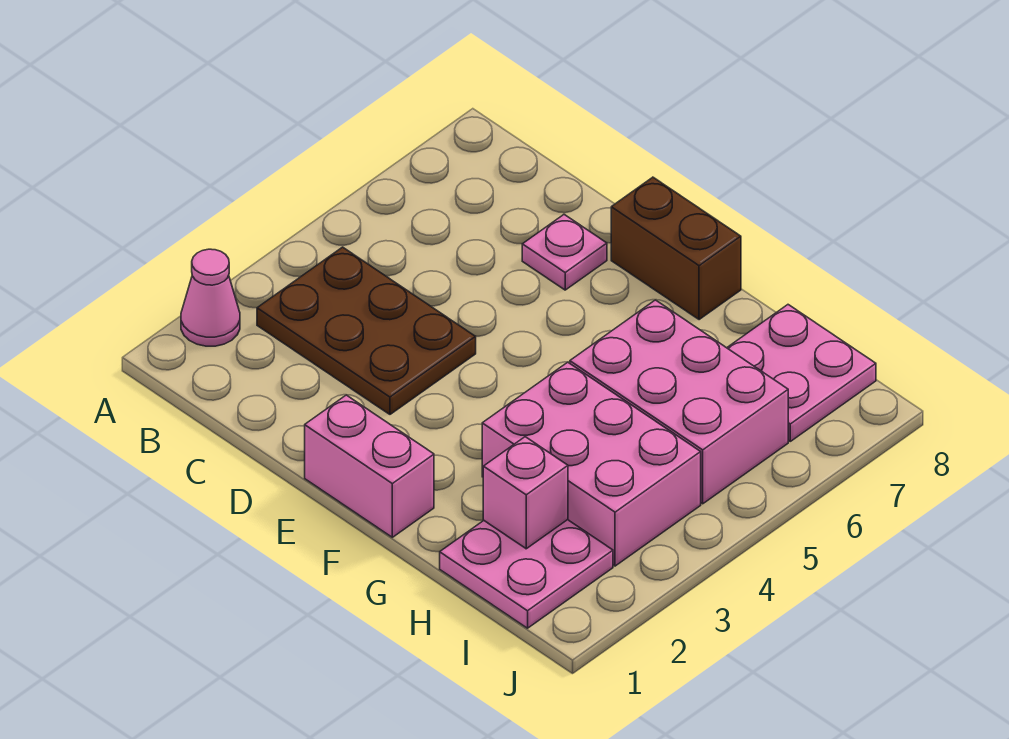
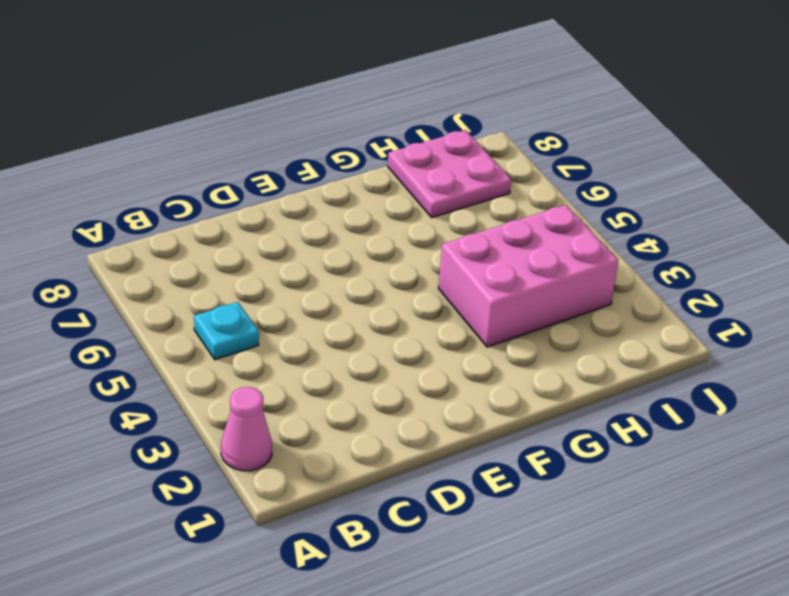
cyan plate B5 level 1 -> none
none -> brown plate B3:D4 level 1
none -> pink plate D7 level 1

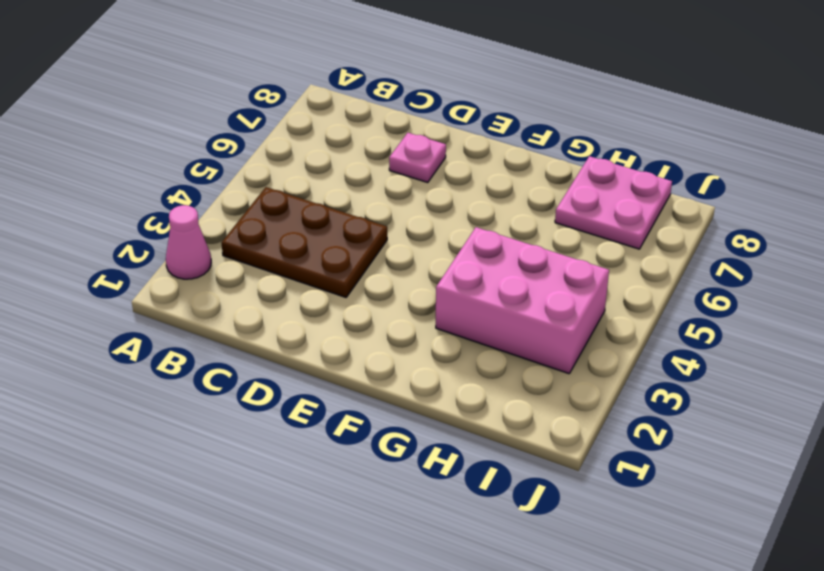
none -> pink brick E1:F1 level 1
none -> brown brick E8:F8 level 1

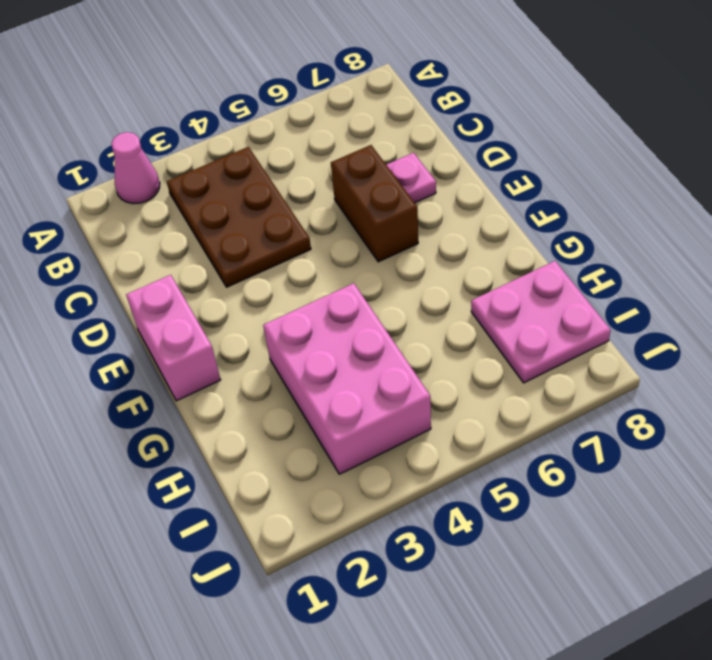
brown brick D6:E6 level 1 -> brown brick E8:F8 level 1
none -> pink brick G5:I6 level 1
none -> pink plate H1:I2 level 1

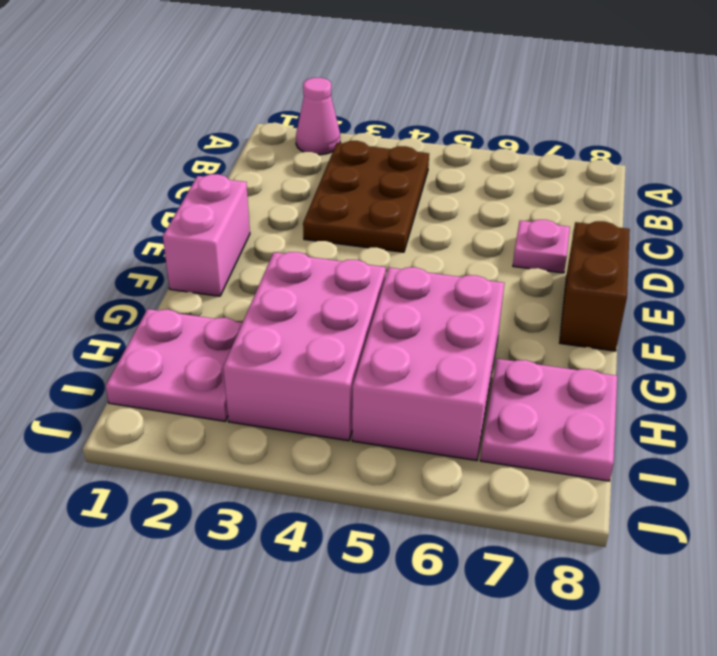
none -> pink brick H2 level 2

